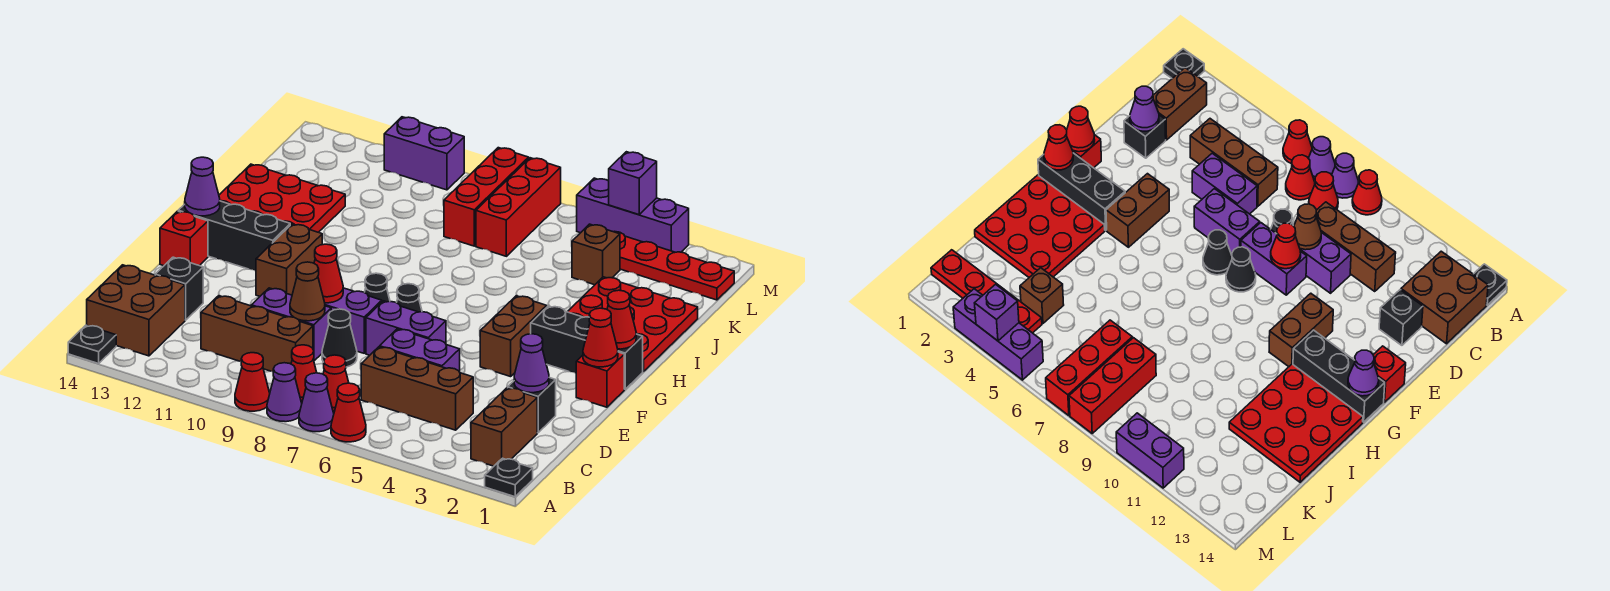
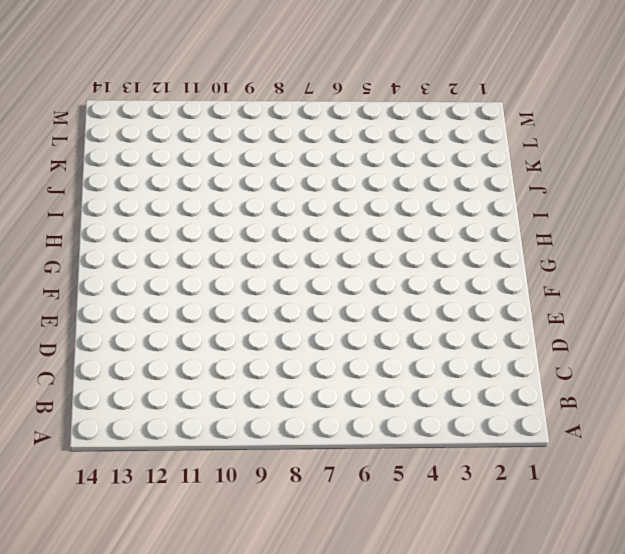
none -> black plate A1 level 1
none -> red cone A6 level 1
none -> purple cone A7 level 1
none -> purple cone A8 level 1

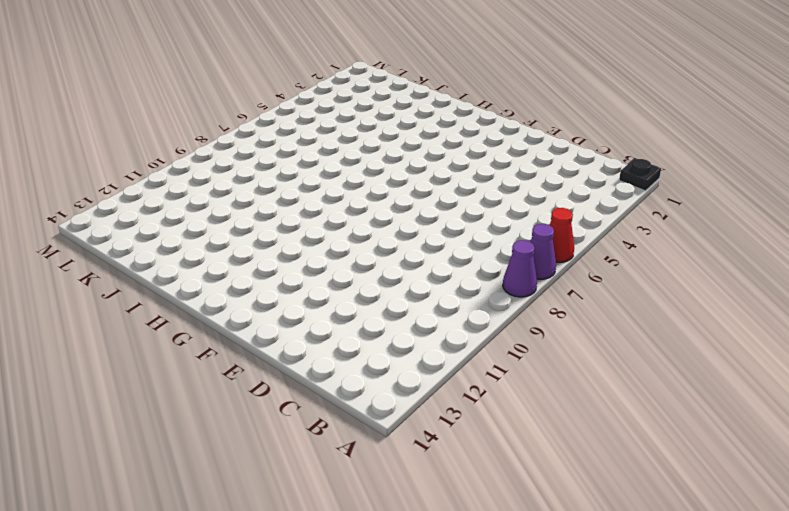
none -> red cone A9 level 1
none -> black plate A14 level 1
none -> brown brick B2:C2 level 1
none -> red cone B7 level 1

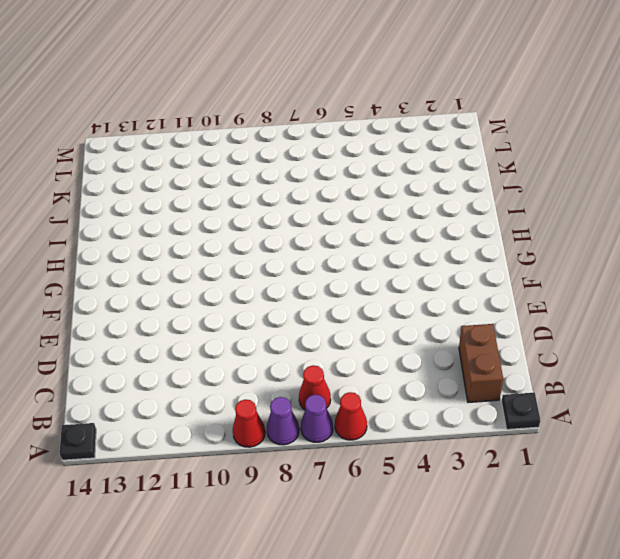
none -> red cone B8 level 1
none -> brown brick B13:C14 level 1
none -> brown brick C4:C6 level 1
none -> brown brick C9:C11 level 1

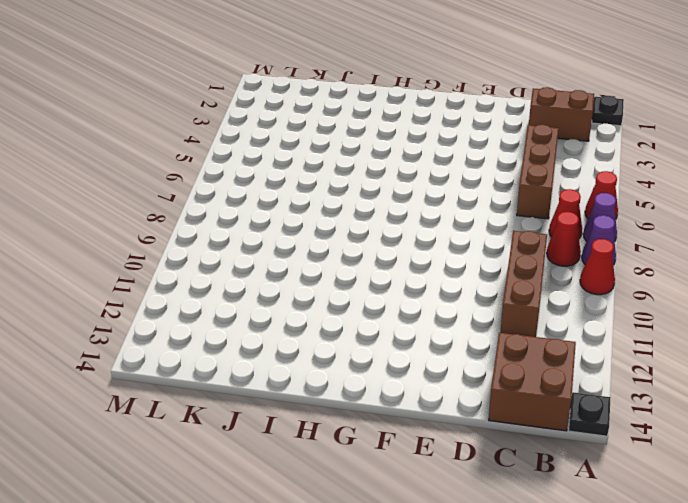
none -> black brick D2 level 1
none -> purple brick D5:D6 level 1
none -> black cone D8 level 1
none -> purple brick D9:D10 level 1

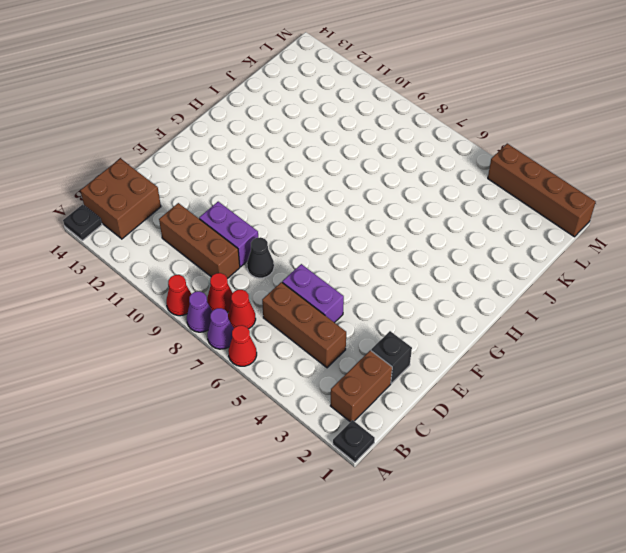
brown brick M1:M4 level 1 -> purple brick M3:M5 level 1
none -> black brick D13 level 1
none -> purple brick E6:E7 level 1
none -> purple brick E8:E9 level 1
none -> red brick F1 level 1

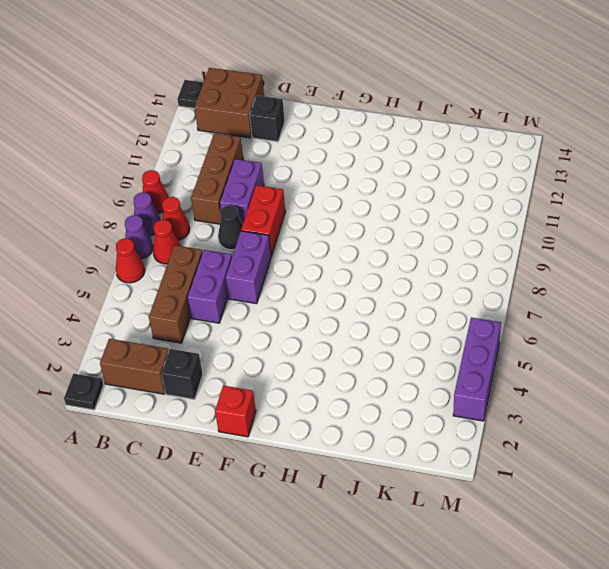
red brick E8:E9 level 1 -> purple brick E8:E9 level 1
none -> brown brick F4:G4 level 1
none -> black cone F7 level 1
none -> black cone F8 level 1
none -> brown brick F11:G11 level 1

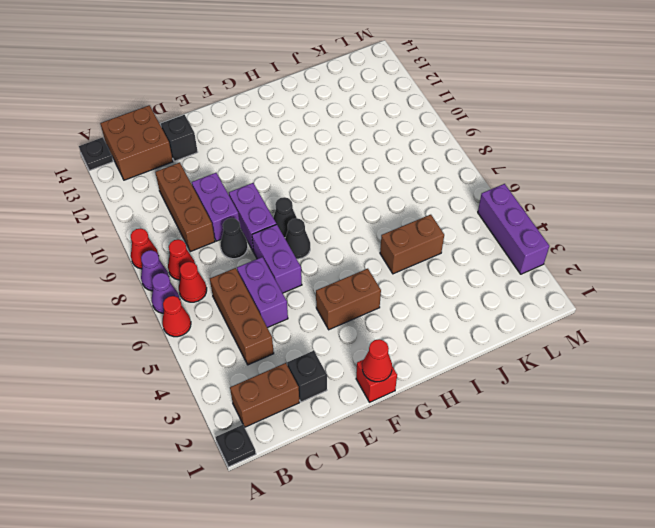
brown brick I5:J5 level 1 -> brown brick F11:G11 level 1
none -> red brick F14 level 1
none -> black brick G1:G3 level 1
none -> black brick G12:G14 level 1
none -> red plate H1:J3 level 1

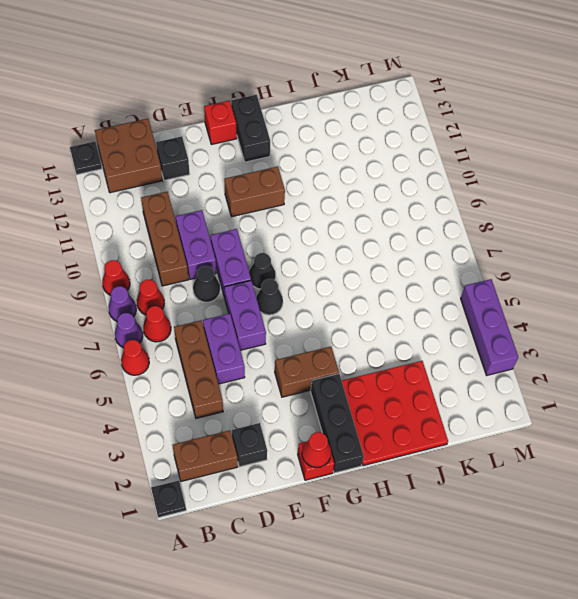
black brick G13:G14 level 1 -> black brick G12:G14 level 1
none -> red plate H12:J14 level 1
none -> brown brick K4 level 1
none -> red brick K7:M7 level 1
none -> red brick K8:M8 level 1

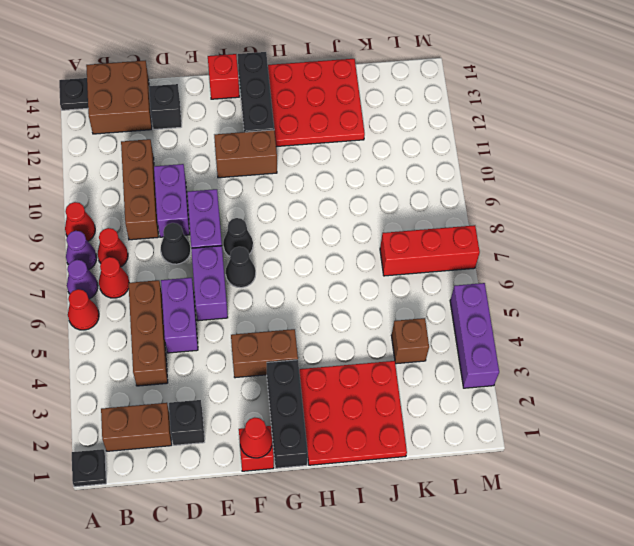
none -> red brick K8:M8 level 1
none -> red plate L1:L4 level 1
none -> purple brick M10:M11 level 1
none -> purple cone D2 level 2

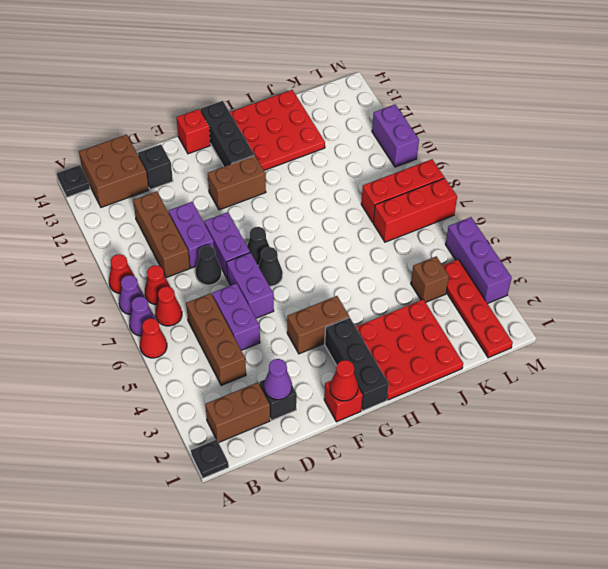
none -> brown cone D9 level 2
none -> red cone E9 level 2
none -> red cone G1 level 2
none -> purple cone G14 level 2

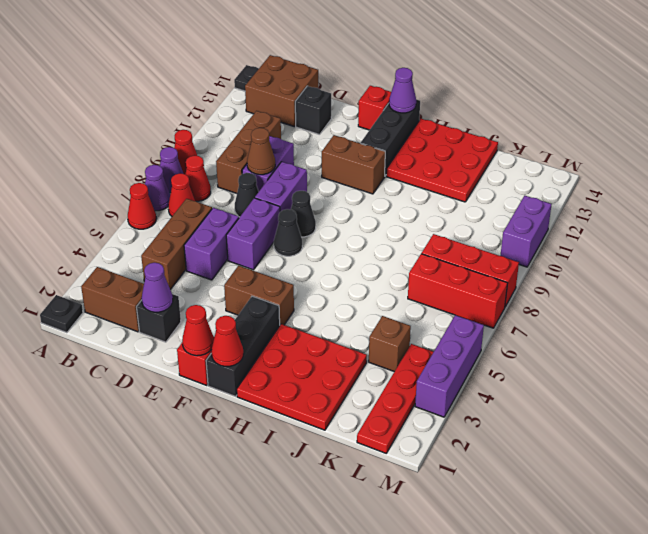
none -> red cone E9 level 2
none -> purple brick M4 level 2

